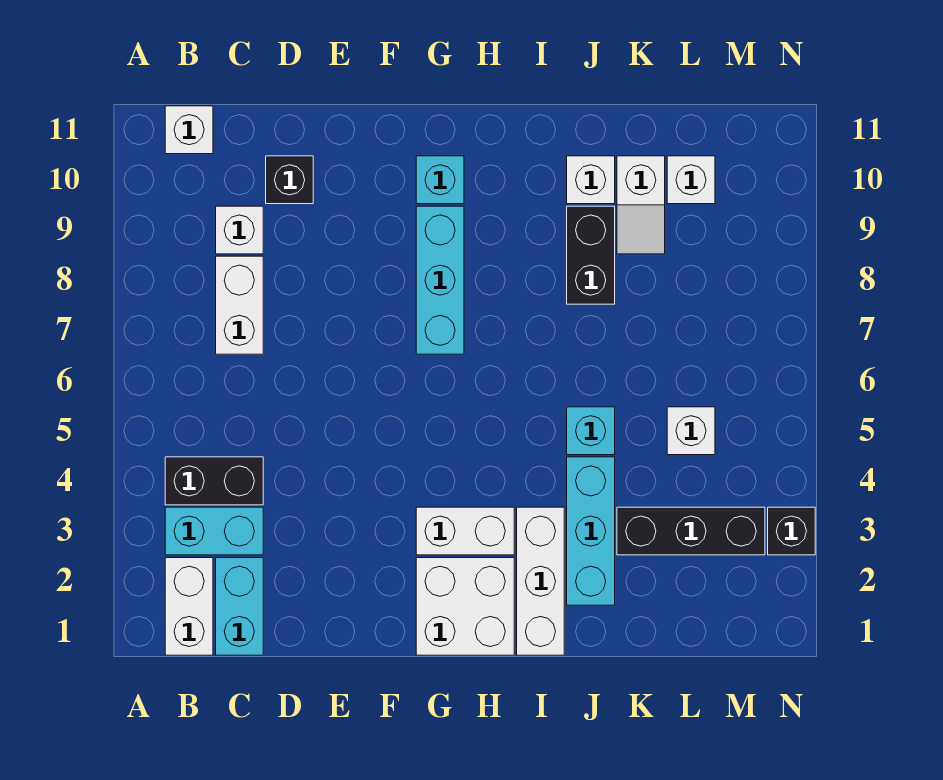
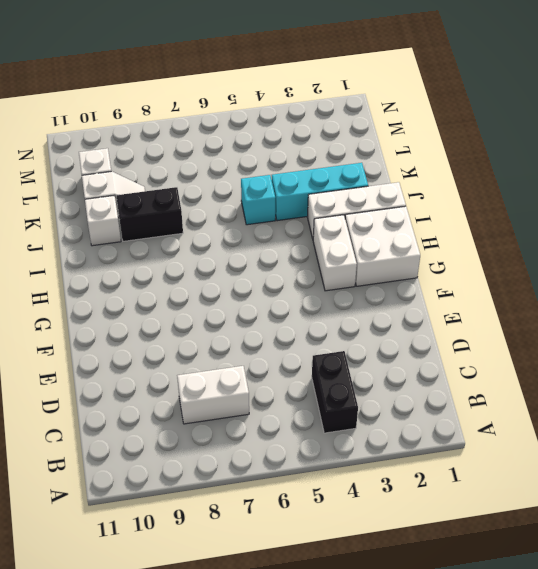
none -> white brick B1:B2 level 1
none -> cyan brick B3:C3 level 1
none -> white brick B11 level 1

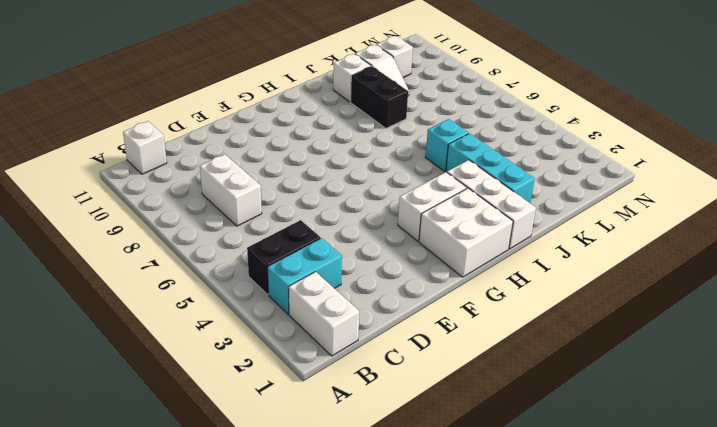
none -> cyan brick C1:C2 level 1
none -> white brick C9 level 1
none -> black brick D10 level 1

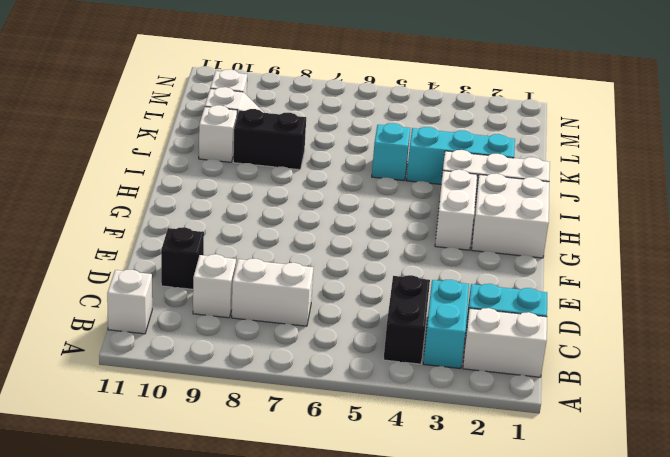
none -> cyan brick G7:G9 level 1
none -> cyan brick G10 level 1
none -> black brick K3:M3 level 1

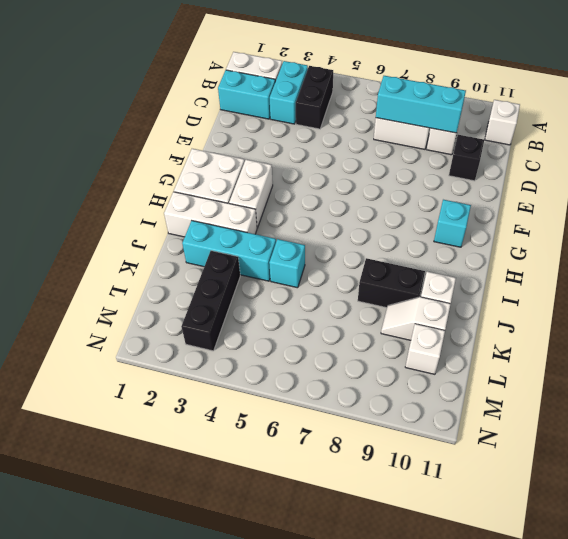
cyan brick C7:C9 level 2 -> cyan brick G7:G9 level 1
none -> white brick L5 level 1
none -> black brick N3 level 1

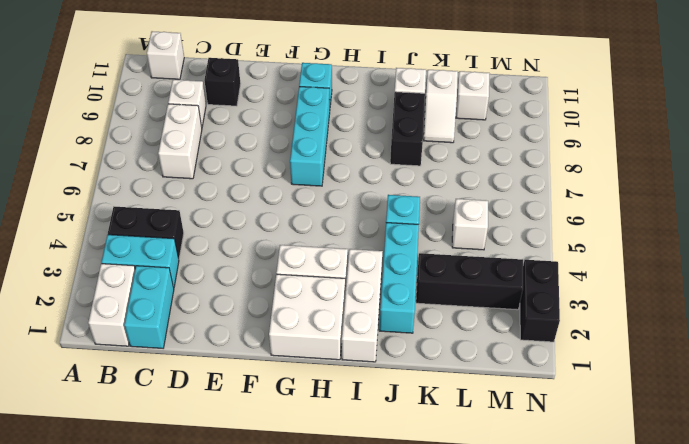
black brick N2:N3 level 1 -> black brick N3 level 1

